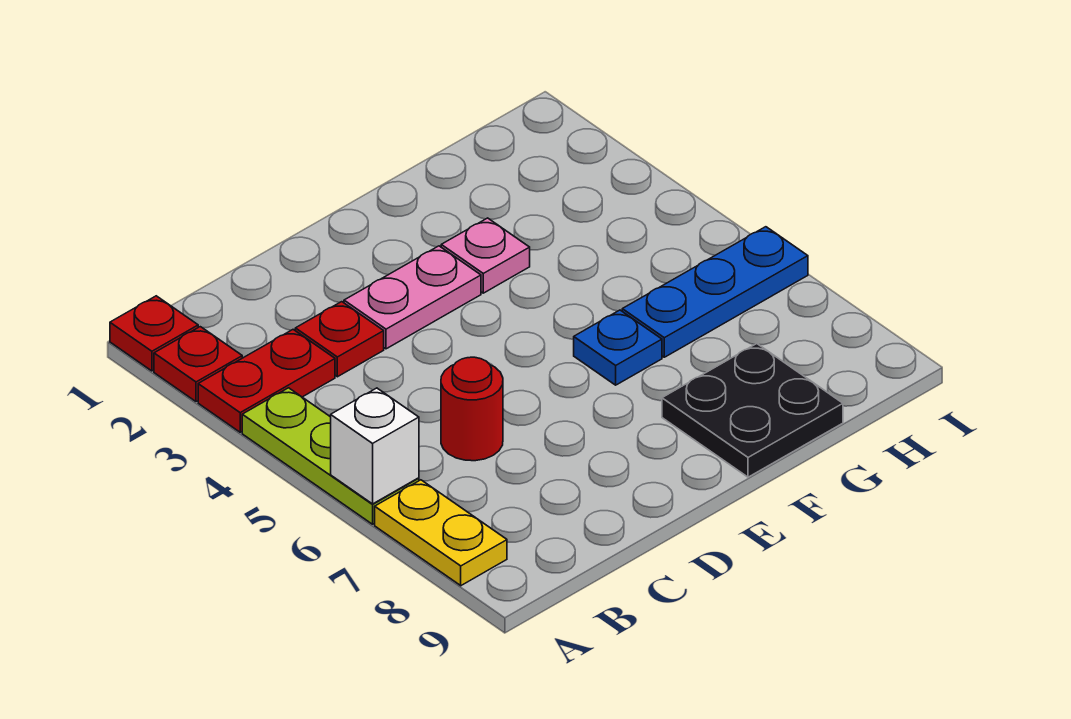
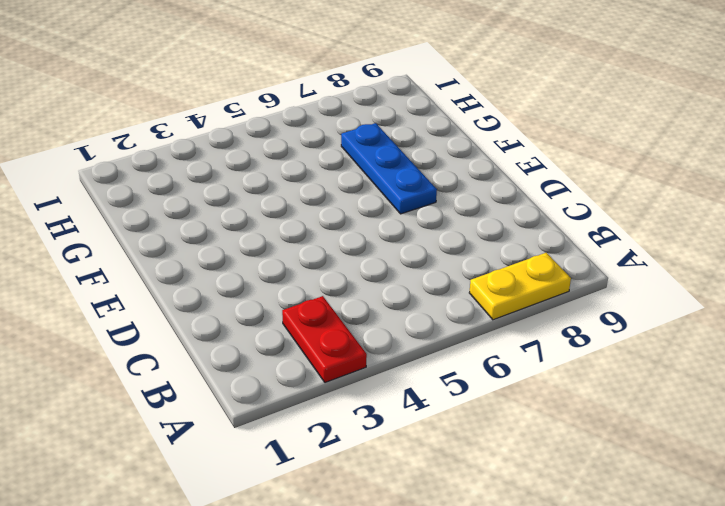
blue plate E7:G7 level 1 -> blue plate G6:I6 level 1
none -> red plate A1 level 1
none -> red plate A2 level 1
none -> lime plate A4:A6 level 1

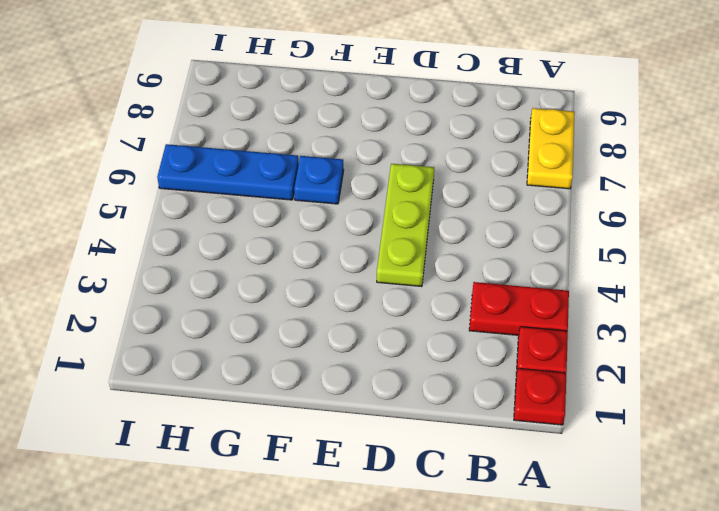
lime plate D4:D6 level 1 -> lime plate A4:A6 level 1
none -> red plate C3 level 1
none -> red round brick C6 level 1
none -> pink plate D3:E3 level 1

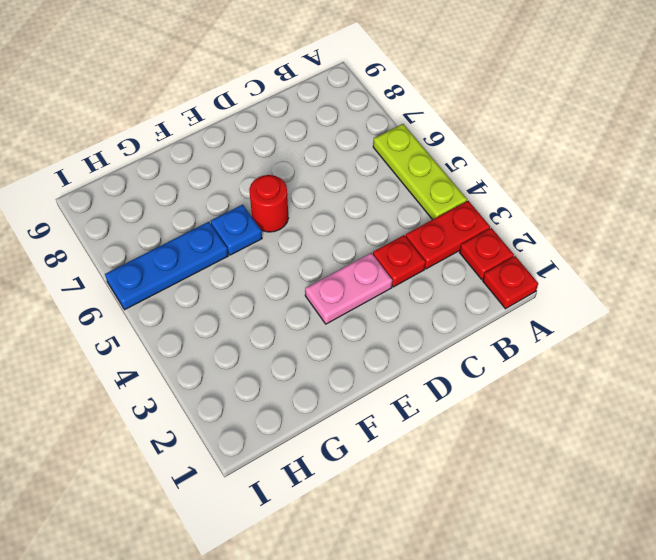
red round brick E6 level 1 -> red round brick C6 level 1
none -> yellow plate A7:A8 level 1
none -> pink plate F3 level 1
none -> black plate F8:G9 level 1

